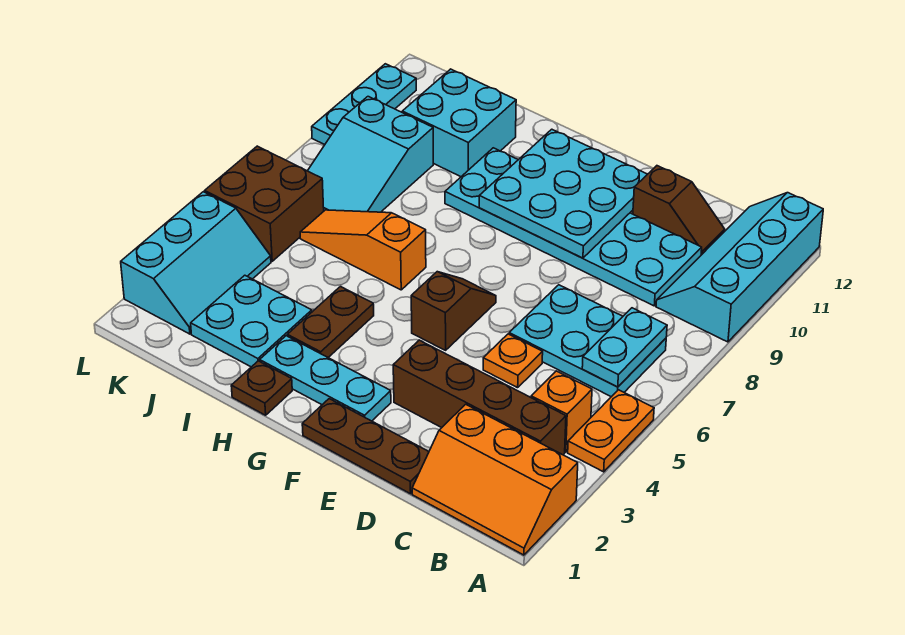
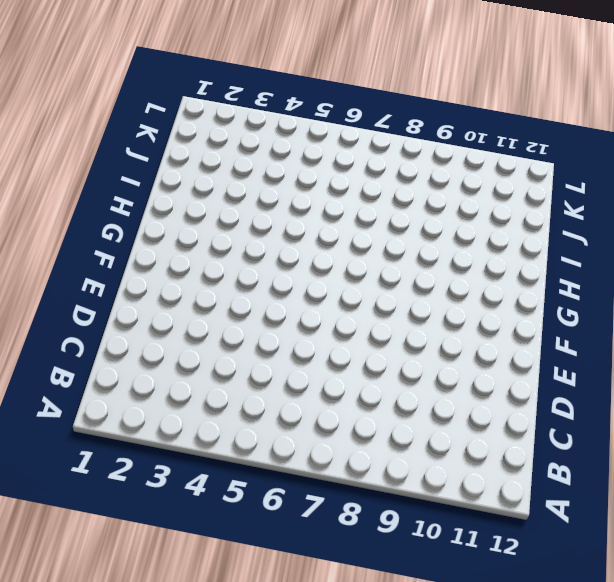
none -> orange slope A1:C2 level 1 top 2
none -> orange plate A4:A5 level 1
none -> cyan slope A9:B12 level 1 top A

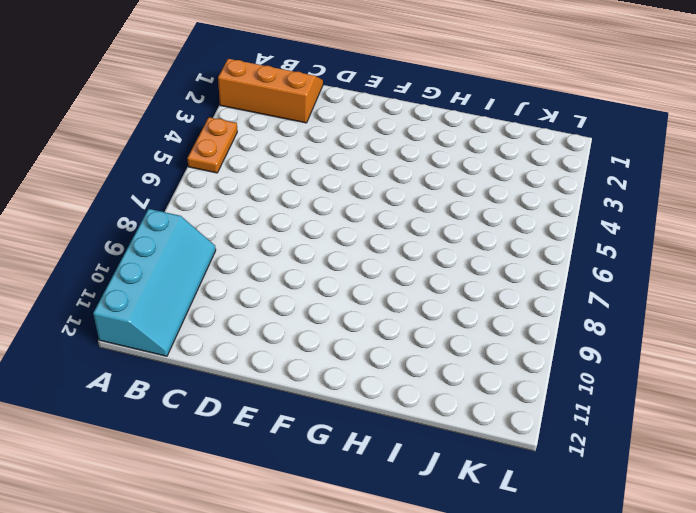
none -> brown brick B3:E3 level 1
none -> orange brick B4 level 1
none -> cyan plate B6:D7 level 1

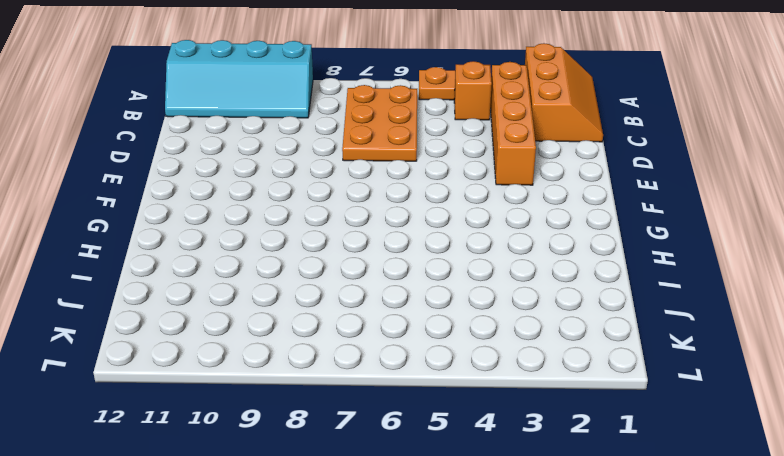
orange brick B3:E3 level 1 -> brown brick B3:E3 level 1
orange plate B6:D7 level 1 -> cyan plate B6:D7 level 1
none -> cyan plate C9:H10 level 1
none -> brown slope C11:D11 level 1 top D
none -> brown plate D1:F1 level 1

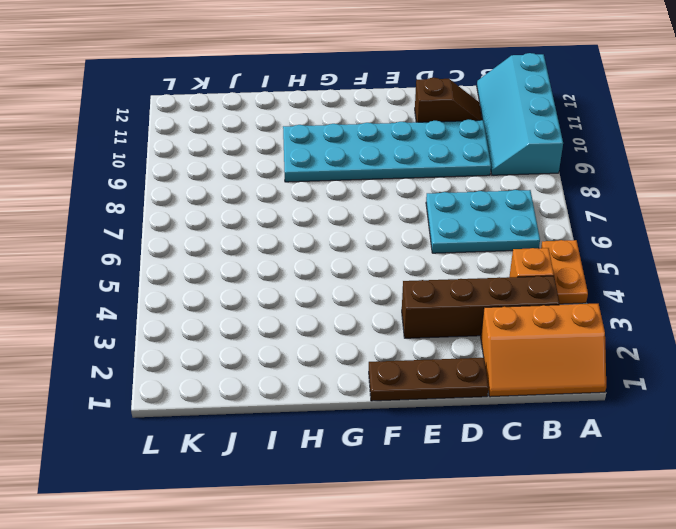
none -> orange plate D5 level 1
none -> cyan plate F2:H2 level 1
none -> brown slope F5:F6 level 1 top 5

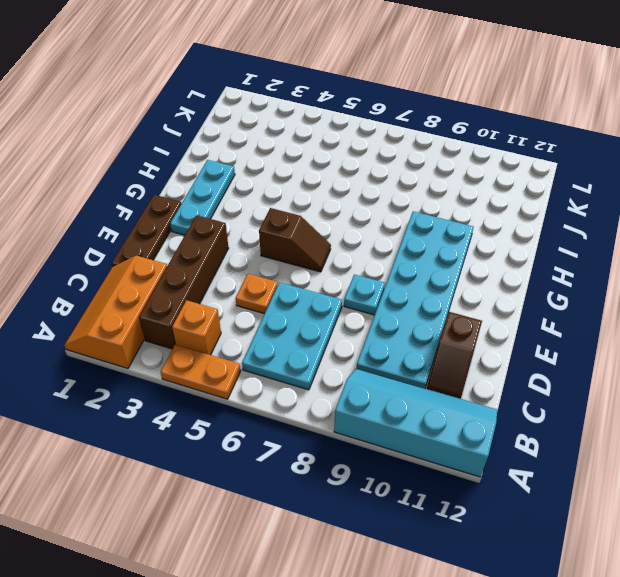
cyan plate E8 level 1 -> none
none -> brown plate H1 level 1
none -> brown plate H3:H4 level 1
none -> orange slope H6:J6 level 1 top H

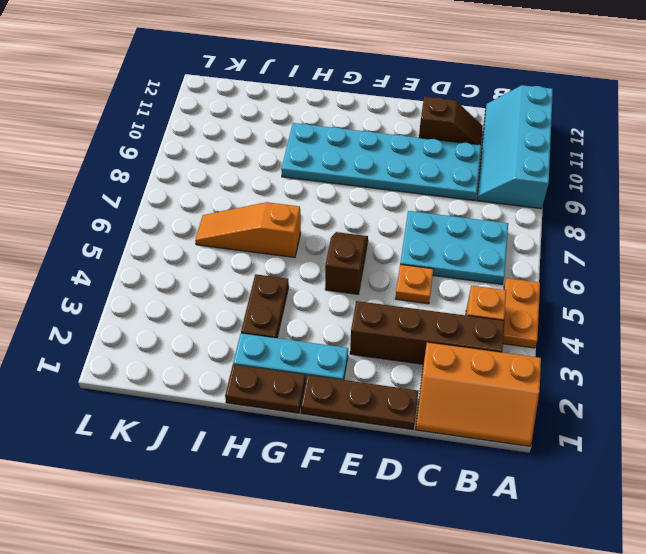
brown plate G1:H1 level 1 -> brown plate H1 level 1
none -> cyan plate I2:J3 level 1
none -> cyan brick I10:J11 level 1
none -> cyan slope J7:K9 level 1 top 9

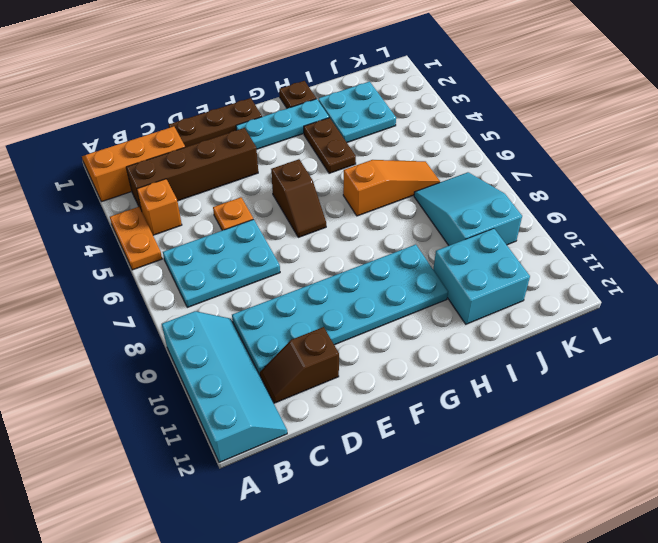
none -> cyan slope K2:L4 level 1 top L
none -> brown brick K5:L6 level 1
none -> cyan plate L9:L11 level 1

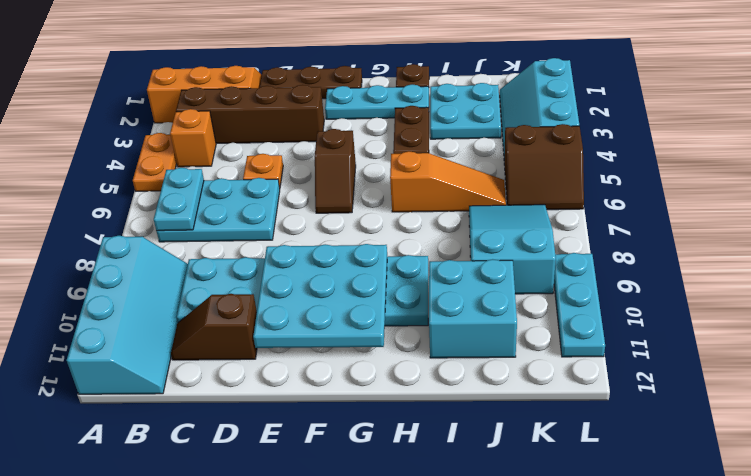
brown slope K5:L6 level 1 top 5 -> brown brick K5:L6 level 1

